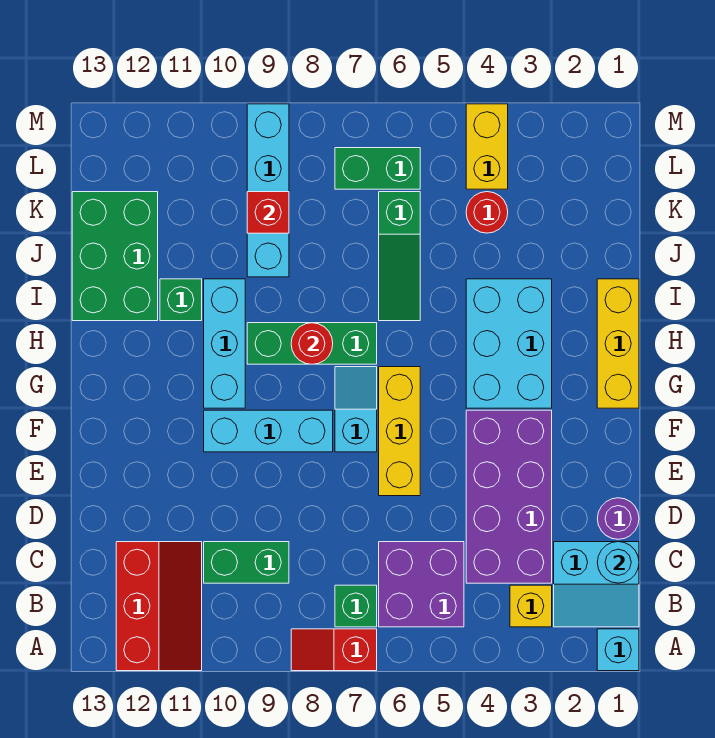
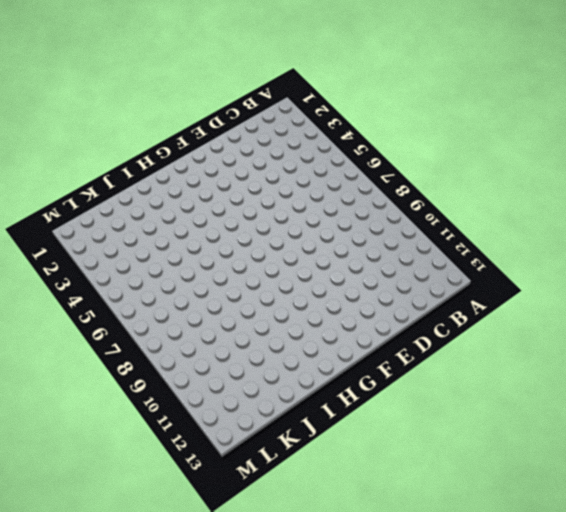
none -> cyan brick A1 level 1
none -> red slope A7:A8 level 1 top 7
none -> red slope A11:C12 level 1 top 12

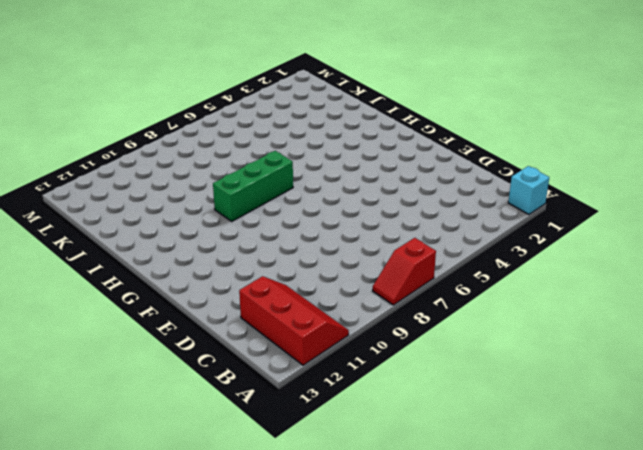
none -> cyan slope B1:C2 level 1 top C
none -> yellow brick B3 level 1
none -> purple brick B5:C6 level 1

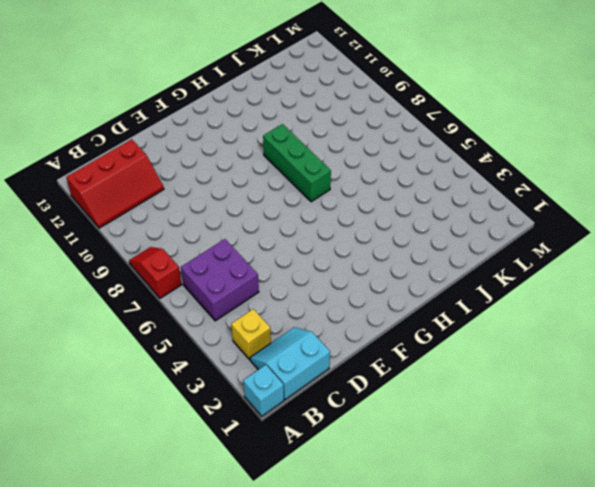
cyan slope B1:C2 level 1 top 1 -> cyan slope B1:C2 level 1 top C
none -> green brick B7 level 1
none -> purple brick C3:F4 level 1
none -> green brick C9:C10 level 1

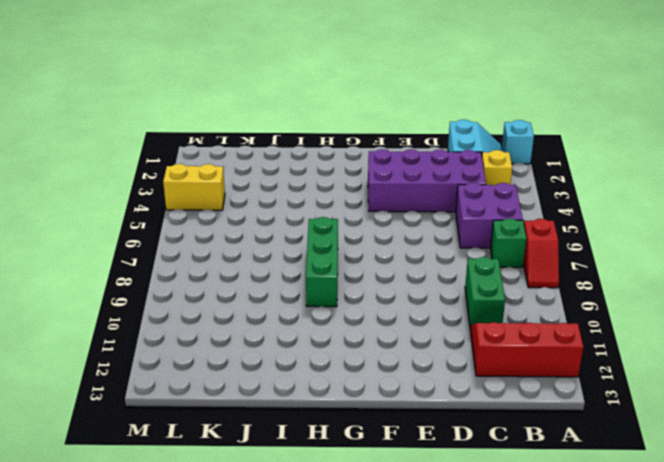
none -> purple round brick D1 level 1
none -> yellow brick E6:G6 level 1
none -> cyan slope F7:G7 level 1 top F

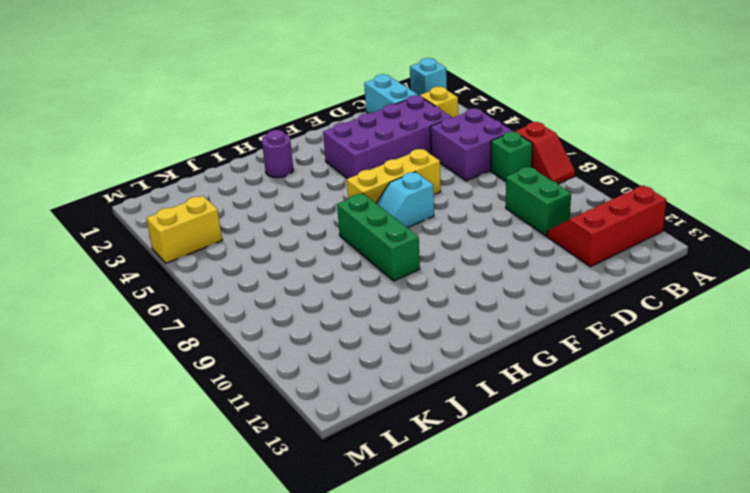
purple round brick H2 level 1 -> purple round brick D1 level 1
none -> cyan brick F8:F10 level 1
none -> yellow brick G1:I1 level 1
none -> cyan brick G3:I4 level 1

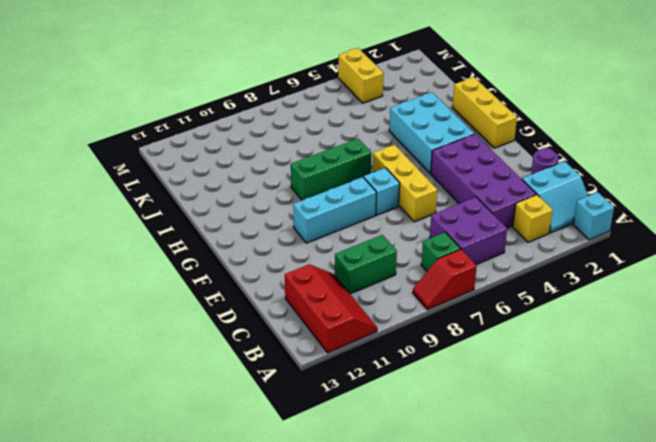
none -> cyan brick G10:I10 level 1
none -> green slope I6:K6 level 1 top K
none -> green brick I11 level 1

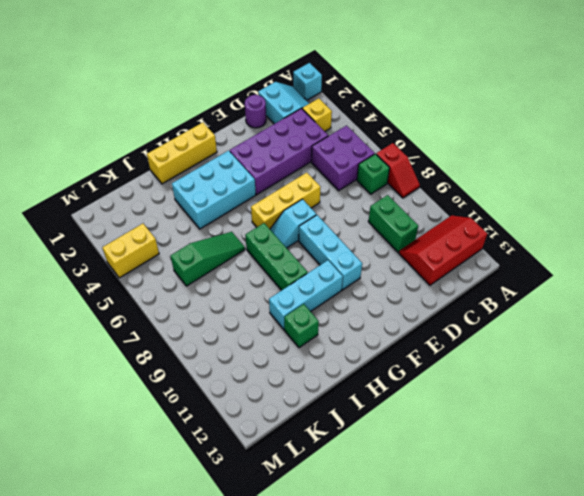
none -> green brick I12:K13 level 1
none -> cyan brick J9:M9 level 1
none -> red round brick K4 level 1

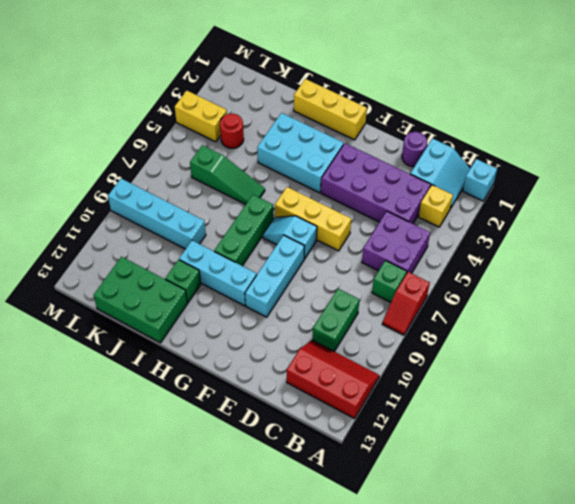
none -> green brick L6:L7 level 1
none -> cyan round brick C1 level 2
none -> red round brick H8 level 2

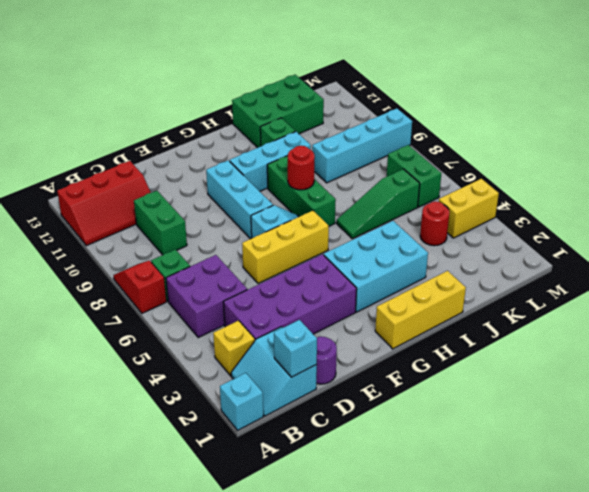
cyan brick C1 level 2 -> cyan round brick C1 level 2
none -> red brick K9 level 2

